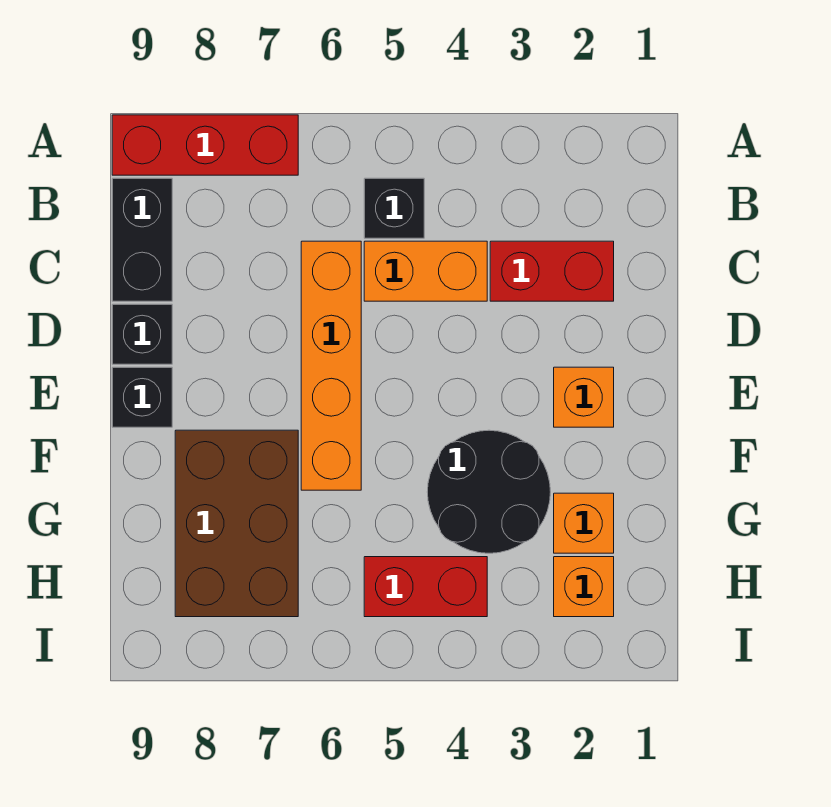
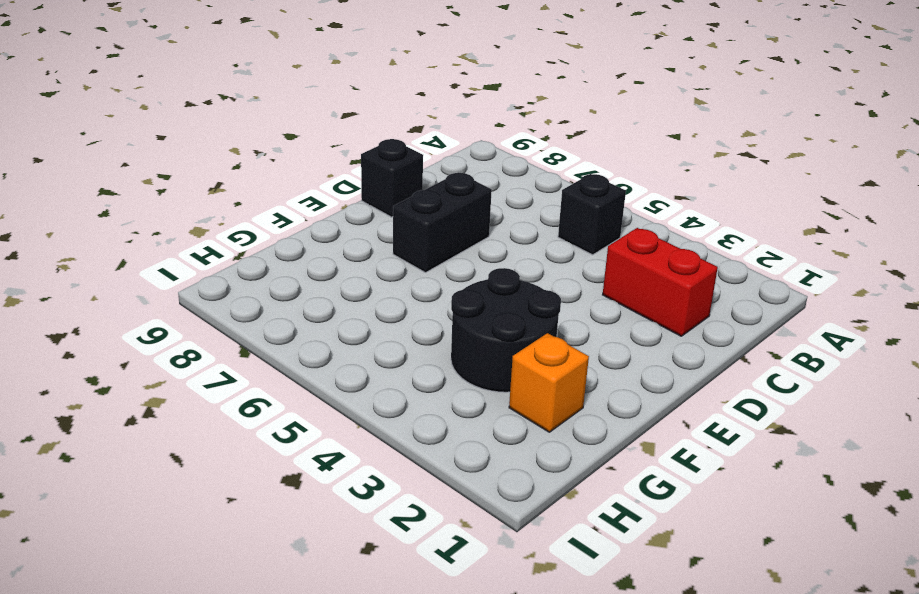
black brick D7:E7 level 1 -> black brick B9:C9 level 1
none -> red brick A7:A9 level 1
none -> orange brick C4:C5 level 1
none -> orange brick C6:F6 level 1

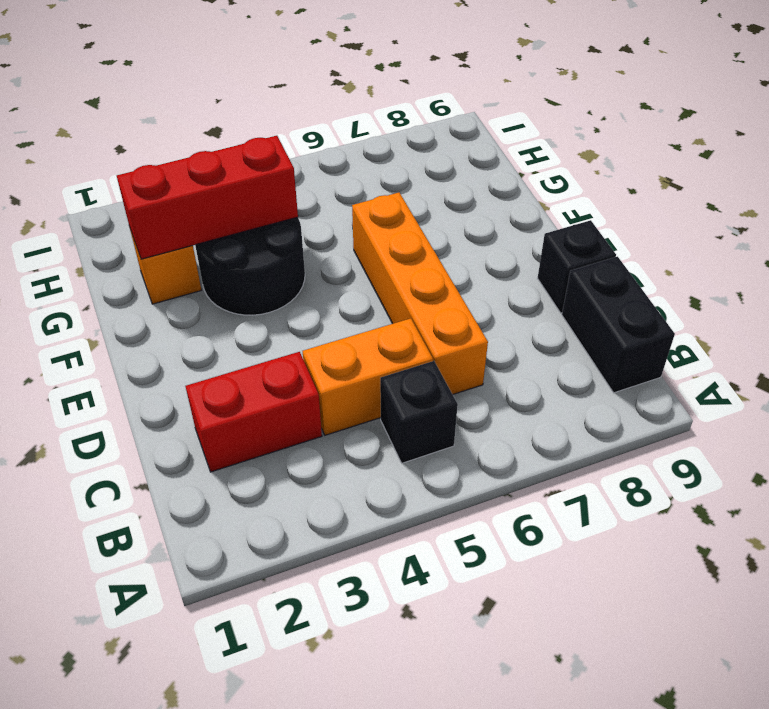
red brick G2:G4 level 2 -> red brick A7:A9 level 1
none -> orange brick E2 level 1
none -> black brick E9 level 1
none -> brown brick F7:H8 level 1

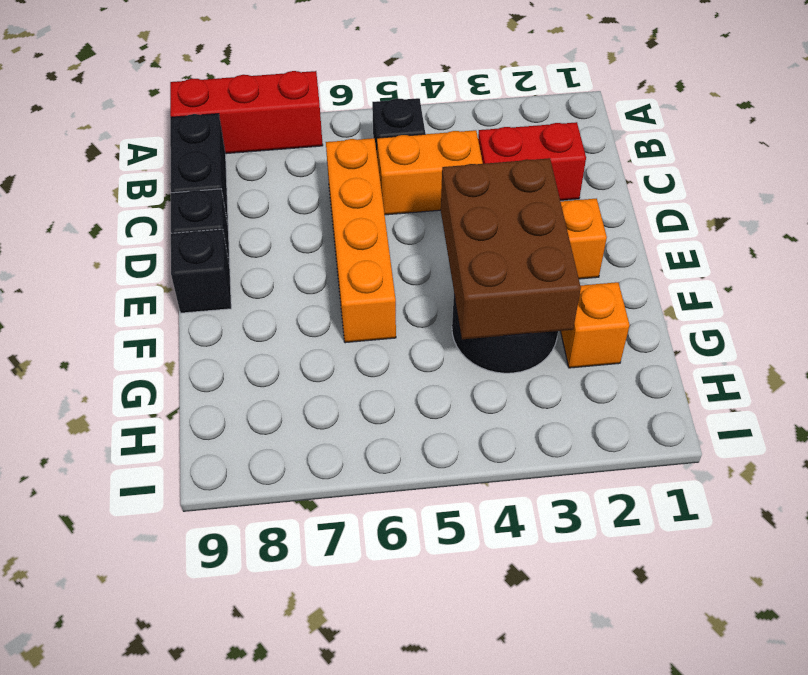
brown brick E3:G4 level 2 -> brown brick F7:H8 level 1
none -> orange brick H2 level 1
none -> red brick H4:H5 level 1

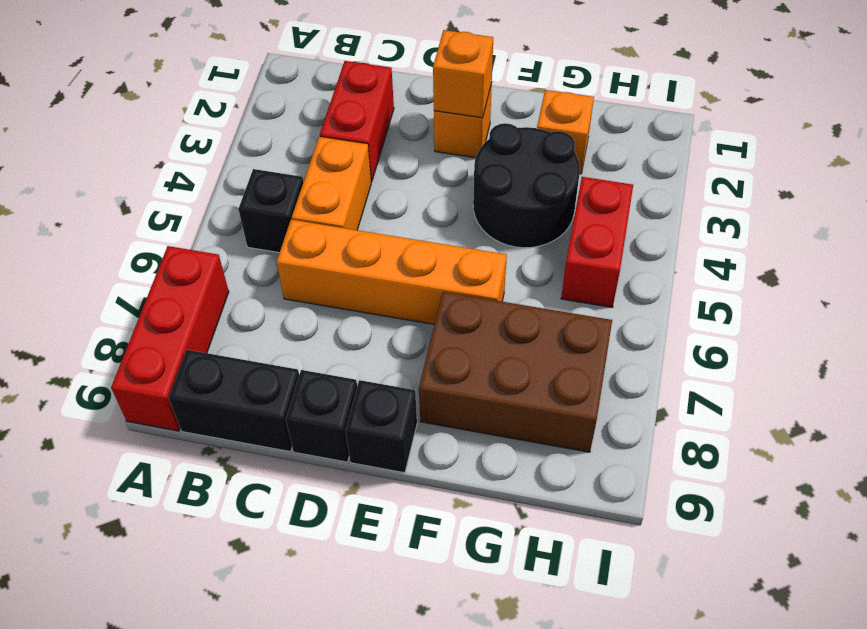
orange brick E2 level 2 -> orange brick H2 level 1

